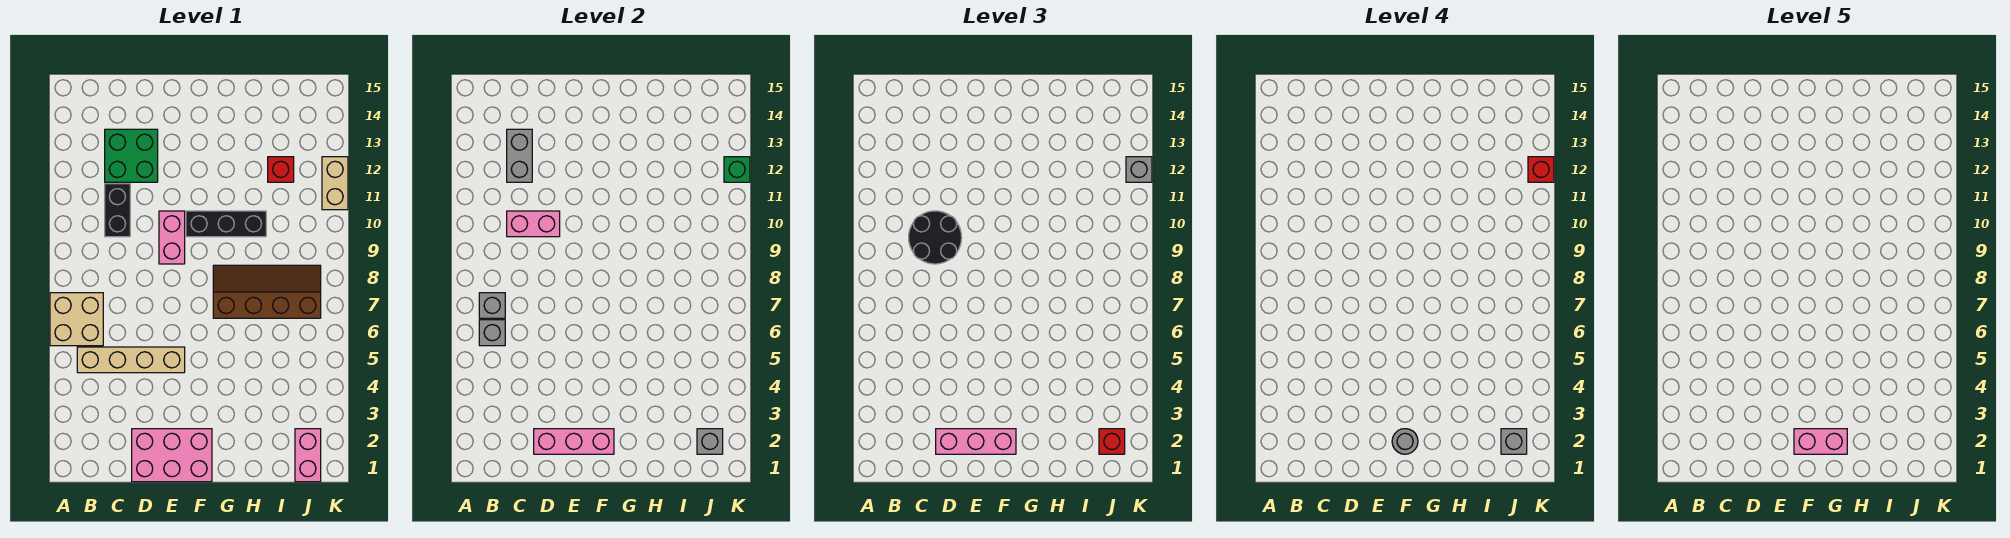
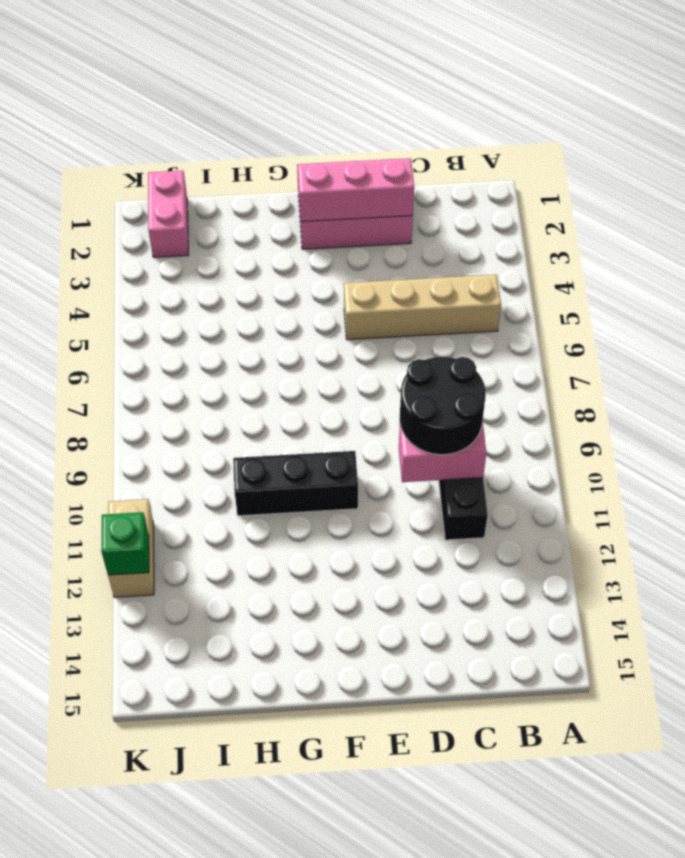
none -> tan brick A6:B7 level 1
none -> green brick C12:D13 level 1
none -> pink brick E9:E10 level 1

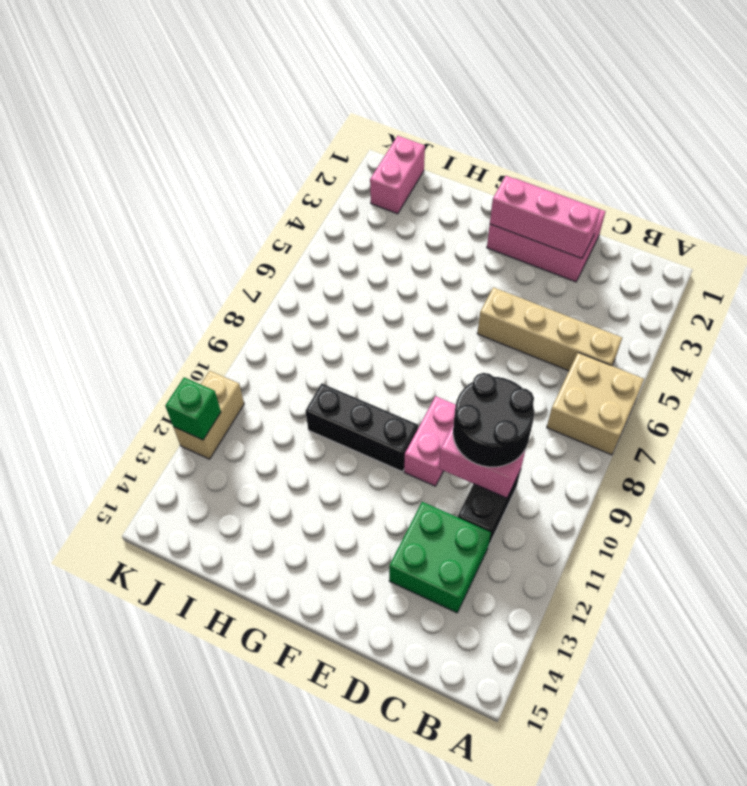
none -> brown slope G7:J8 level 1 top 7
none -> red brick I12 level 1
none -> grey brick B6 level 2

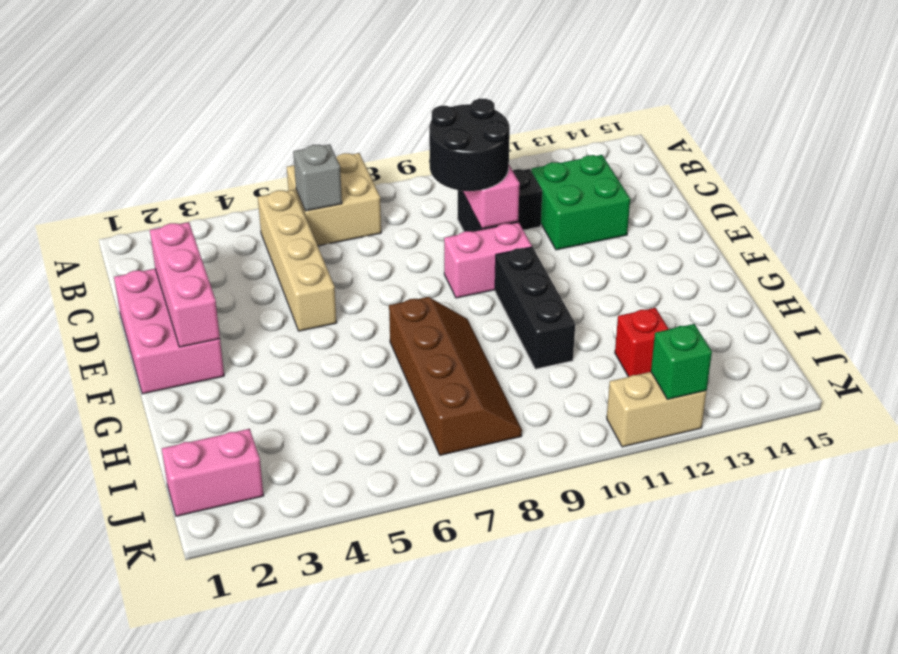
none -> grey brick B7 level 2
none -> grey brick C12:C13 level 2
none -> grey brick J2 level 2

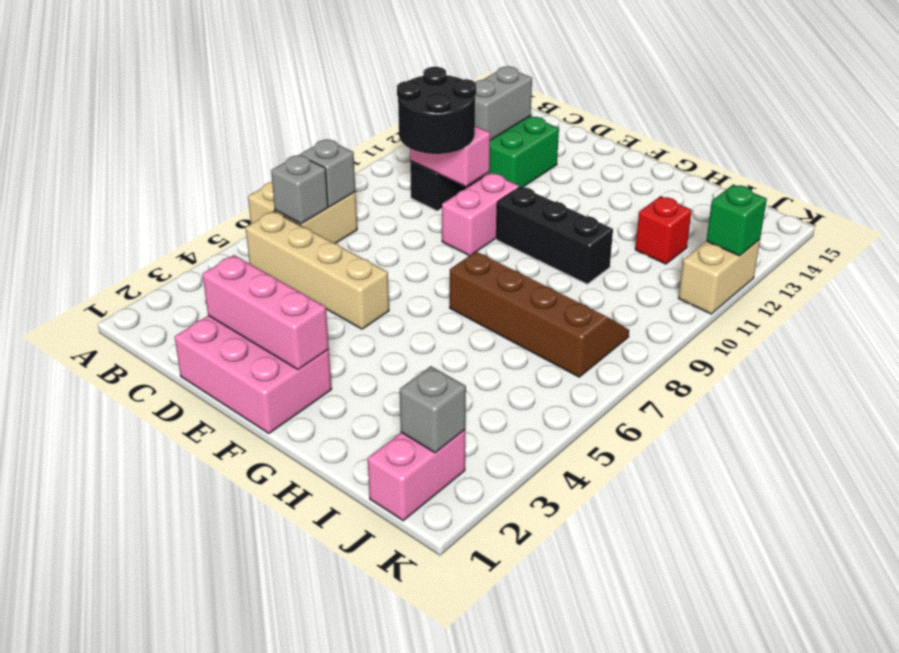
none -> pink brick D2:F2 level 3
none -> red brick J2 level 3
none -> grey brick K12 level 3

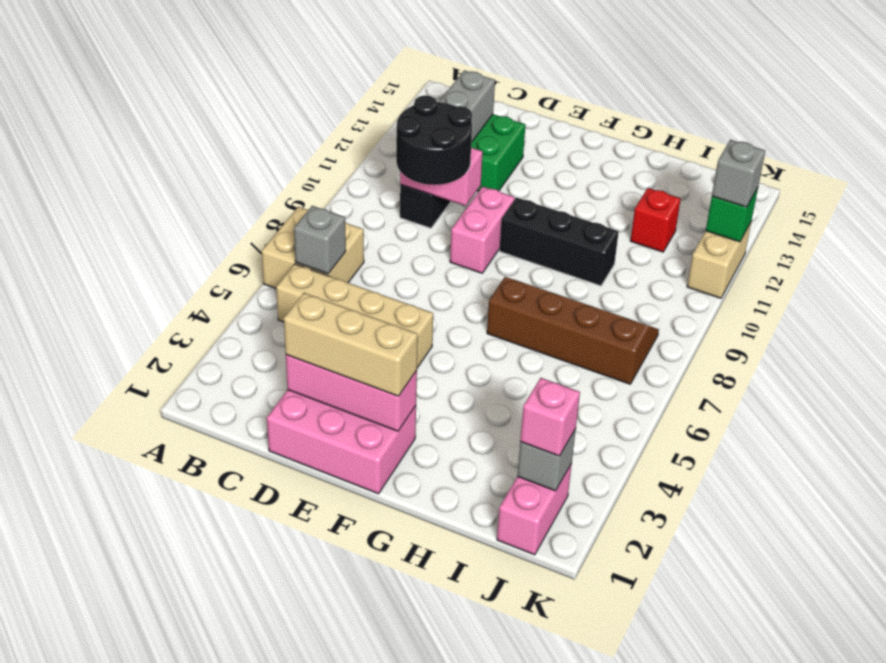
tan brick D2:F2 level 3 -> pink brick D2:F2 level 3
pink brick J2 level 3 -> red brick J2 level 3
none -> grey brick B7 level 2
none -> grey round brick F2 level 4
none -> grey brick J2 level 4

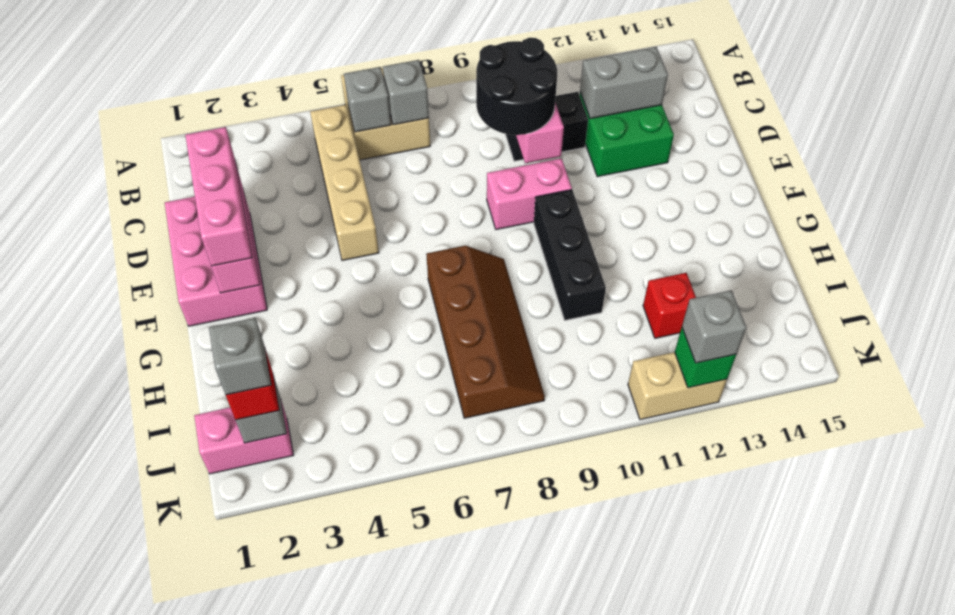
none -> grey round brick F2 level 4
none -> red brick K12 level 4
none -> pink brick F2:G2 level 5

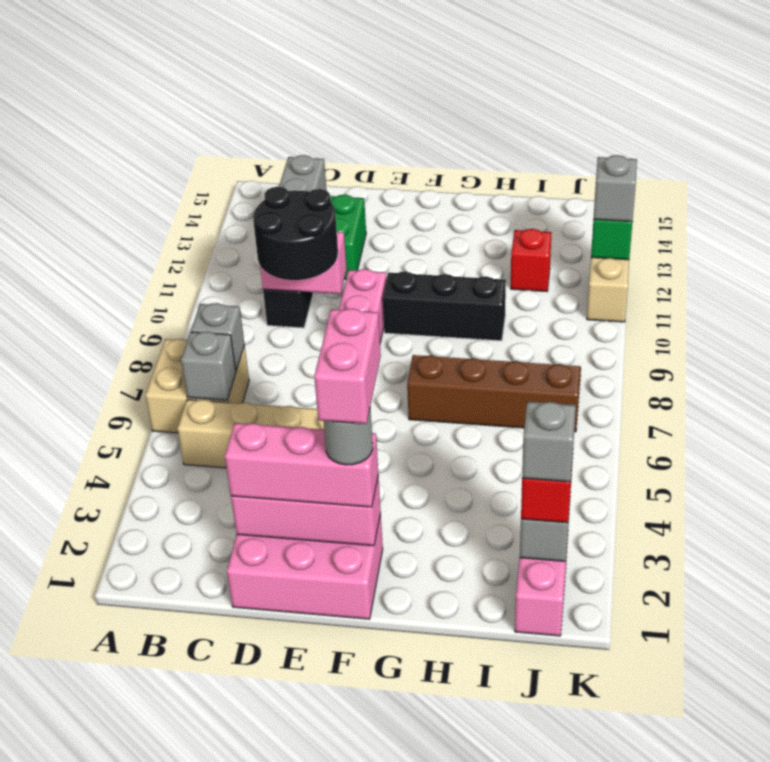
pink brick F2:F3 level 5 -> pink brick F2:G2 level 5
none -> red brick K12 level 4

